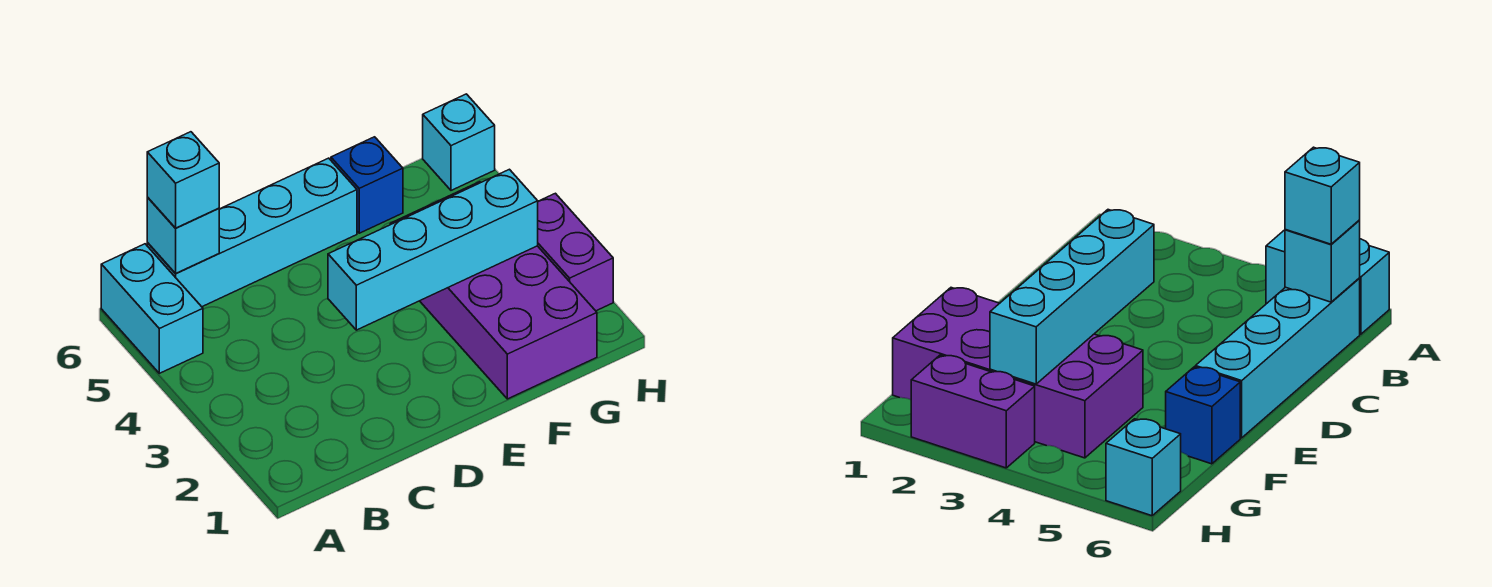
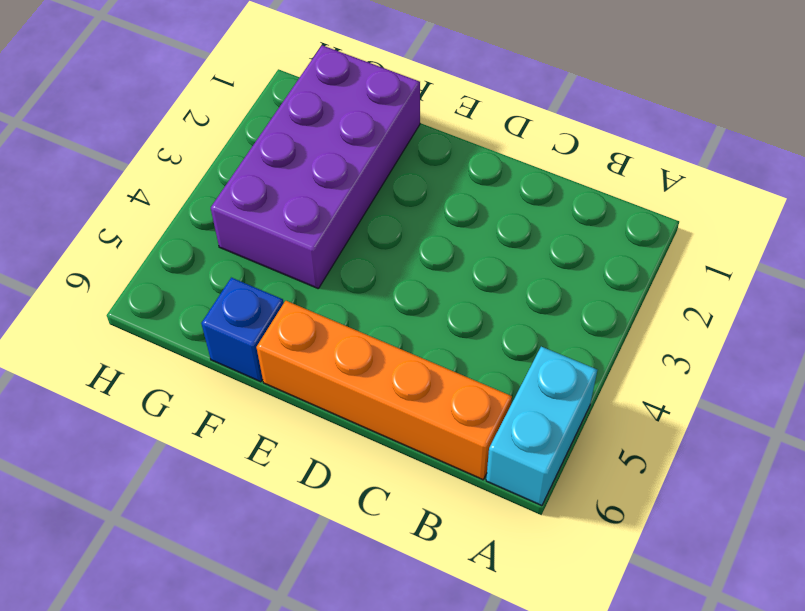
orange brick B6:E6 level 1 -> cyan brick B6:E6 level 1
none -> purple brick H2:H3 level 1
none -> cyan brick H6 level 1

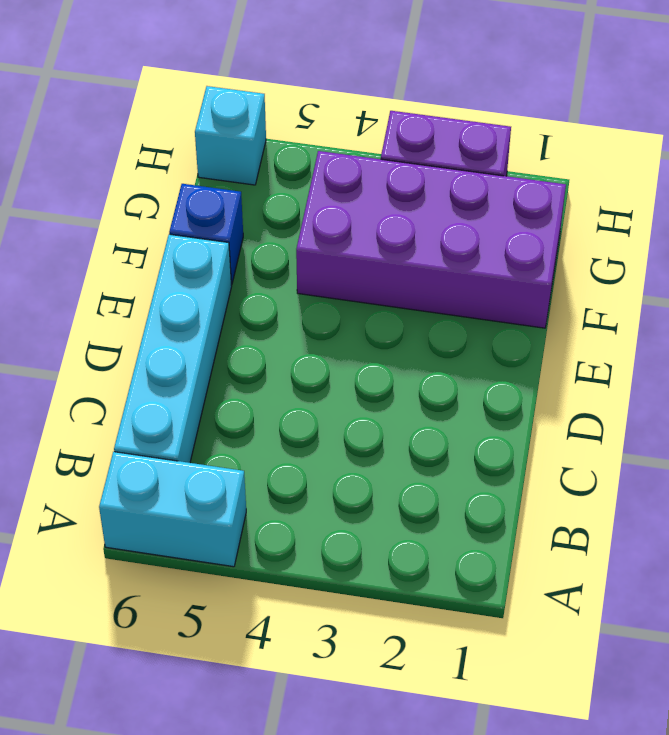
none -> cyan brick B6 level 2
none -> cyan brick D3:G3 level 2

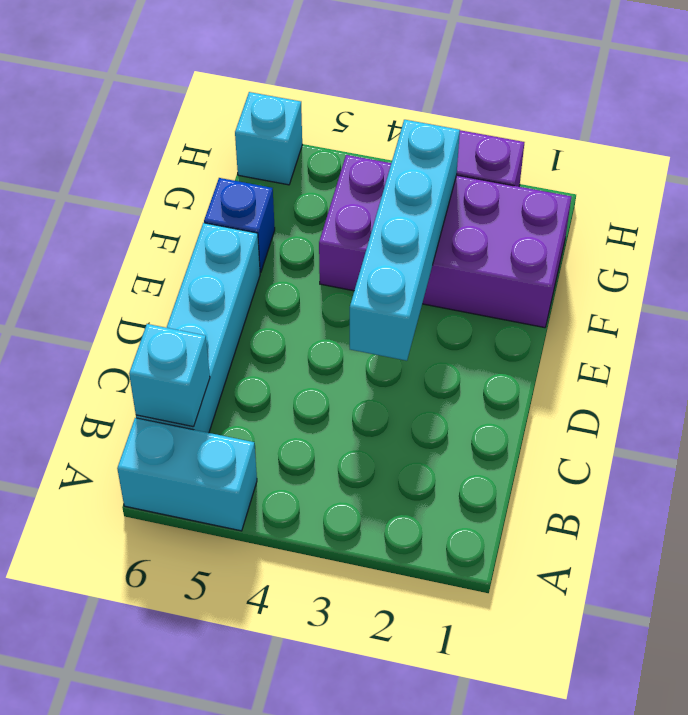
none -> cyan brick B6 level 3

